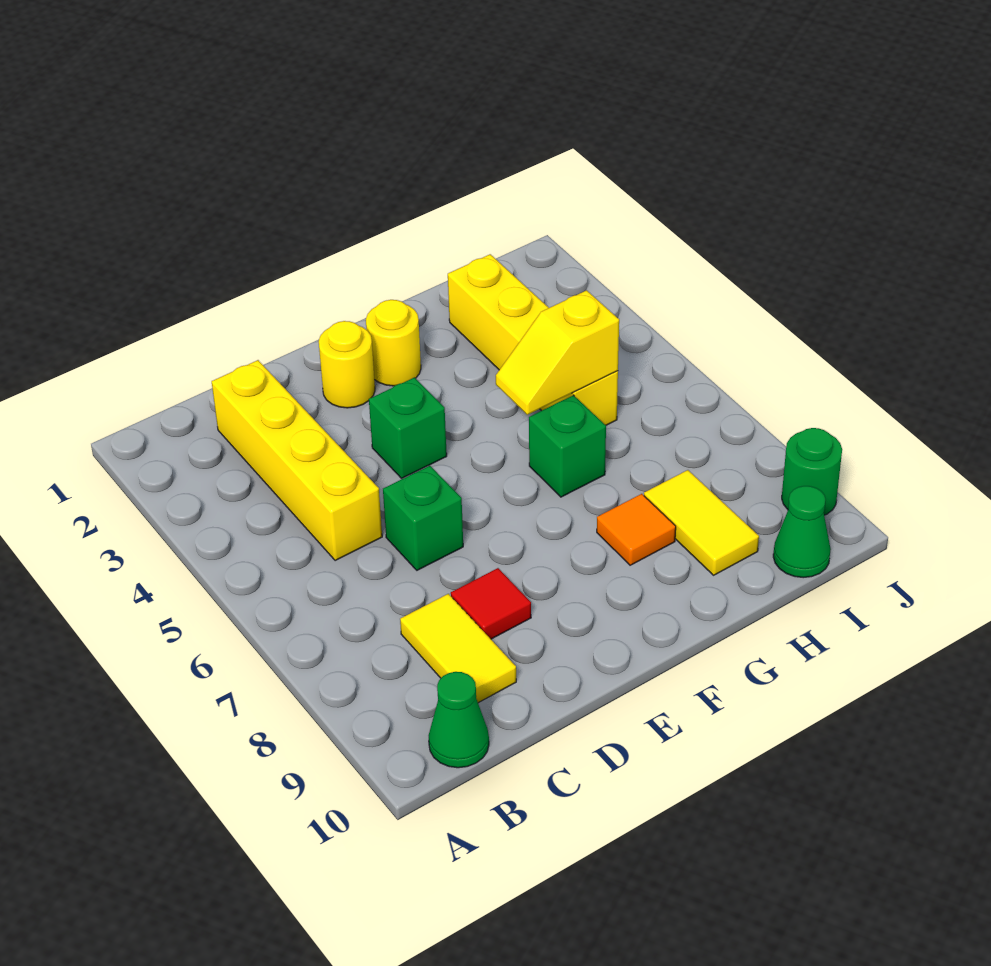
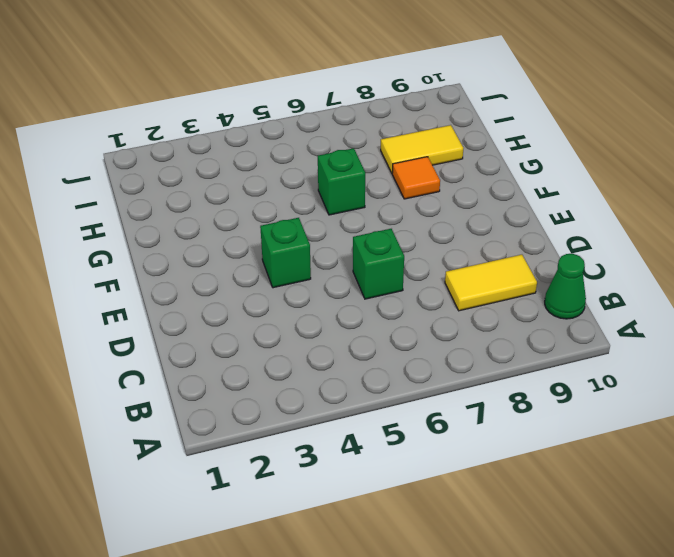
none -> yellow brick C2:C5 level 1
none -> red tile D8 level 1
none -> yellow round brick E2 level 1

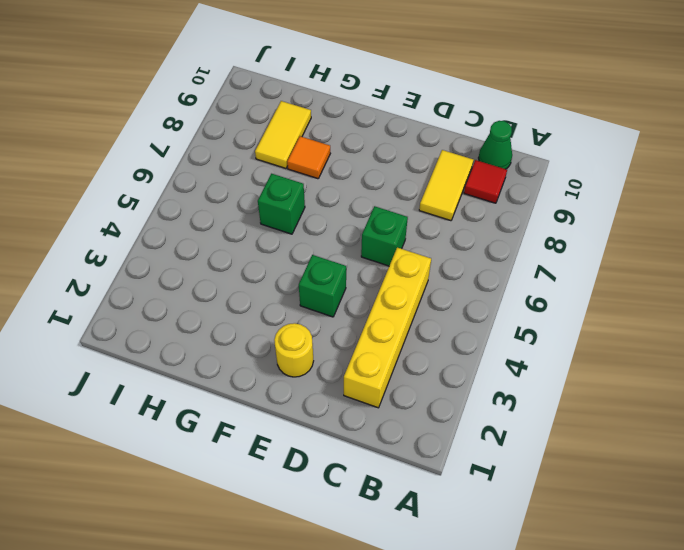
red tile B9 level 1 -> red tile D8 level 1
none -> yellow round brick F2 level 1
none -> yellow brick H2:H5 level 1
none -> green cone I10 level 1

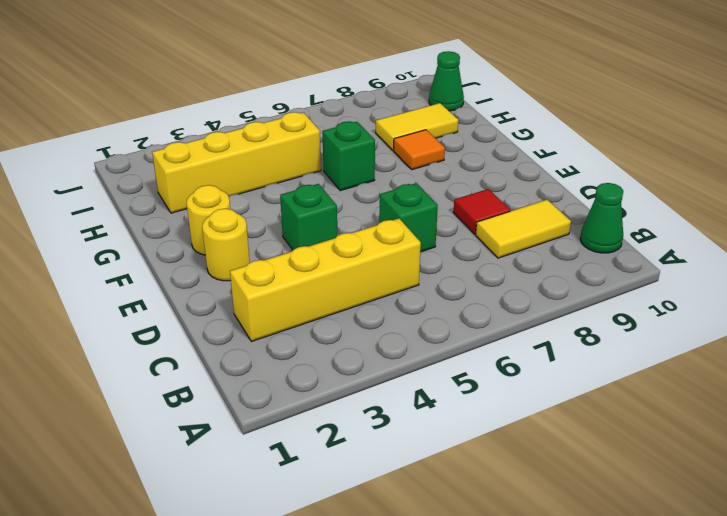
none -> green round brick J9 level 1
none -> yellow slope G5:H5 level 2 top H

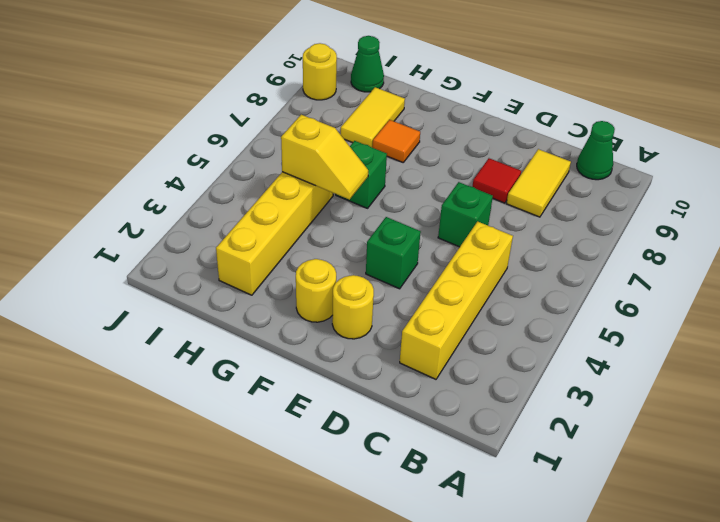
yellow round brick J9 level 1 -> green round brick J9 level 1

